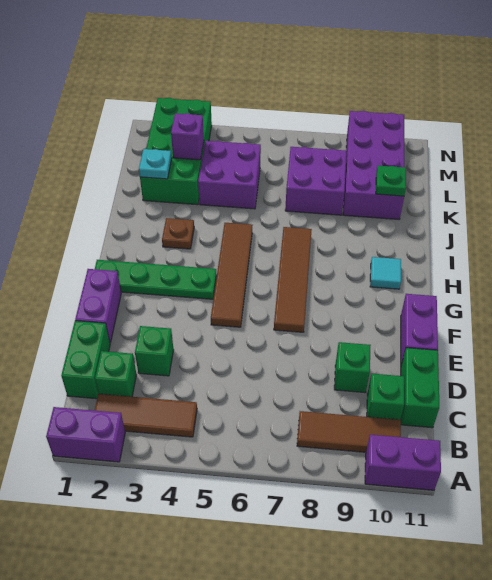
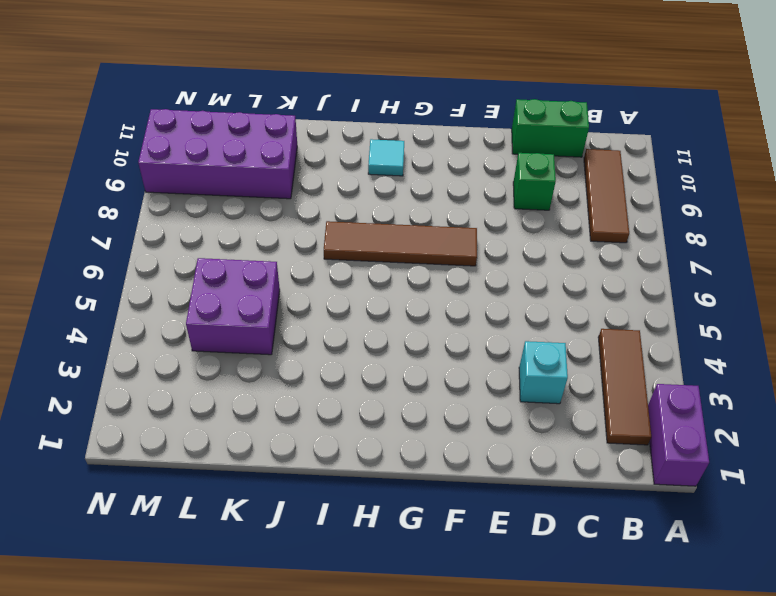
cyan brick D3 level 1 -> green brick D3 level 1
none -> purple brick A10:A11 level 1
none -> green brick C1:D1 level 1
none -> green brick C2 level 1

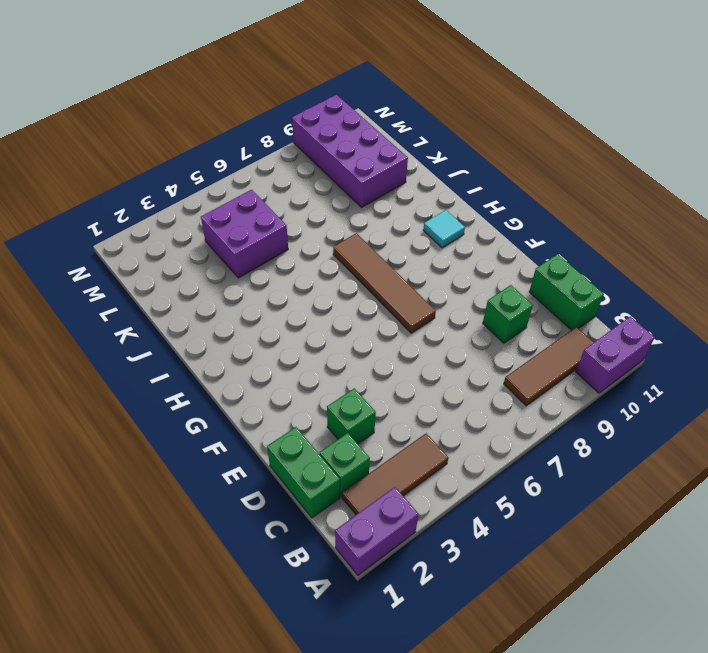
none -> green brick C10 level 1
none -> purple brick E1:F1 level 1
none -> purple brick E11:F11 level 1

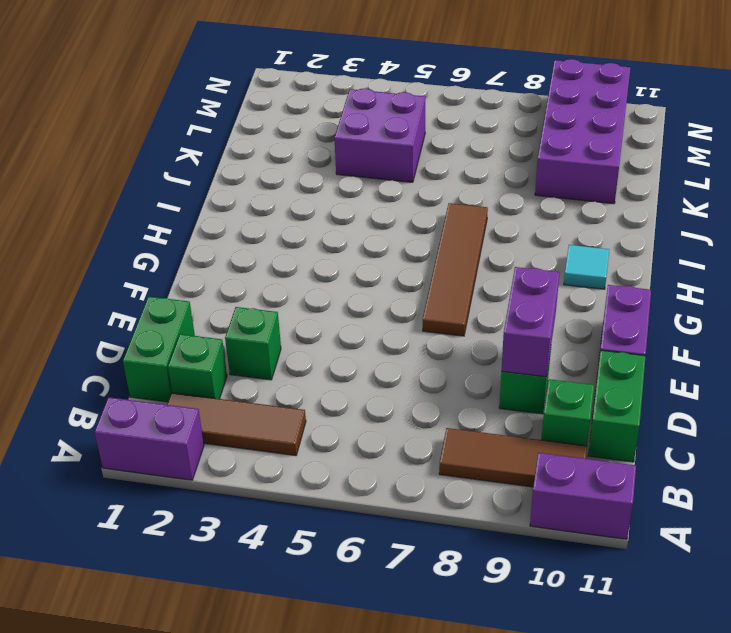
purple brick D9:E9 level 2 -> purple brick E1:F1 level 1
none -> brown tile F5:I5 level 1
none -> green plate G1:G4 level 1
none -> brown plate I3 level 1

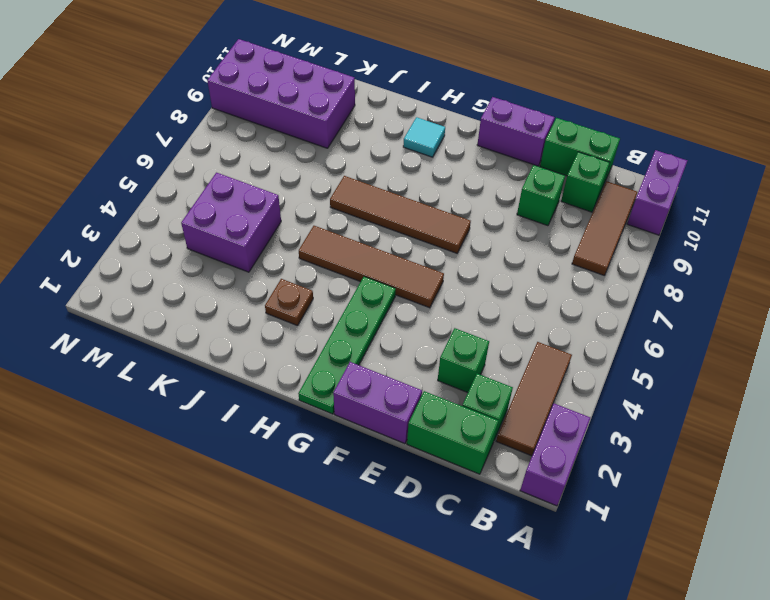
none -> green brick K2:N3 level 1
none -> purple brick K7:L8 level 1
none -> cyan plate K2 level 2

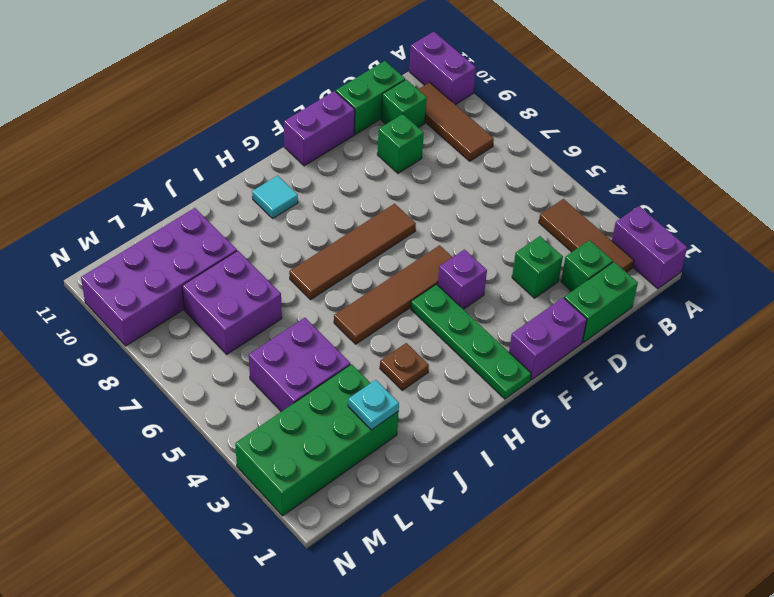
purple brick F4 level 1 -> purple brick L3 level 2
none -> green plate K10 level 2

